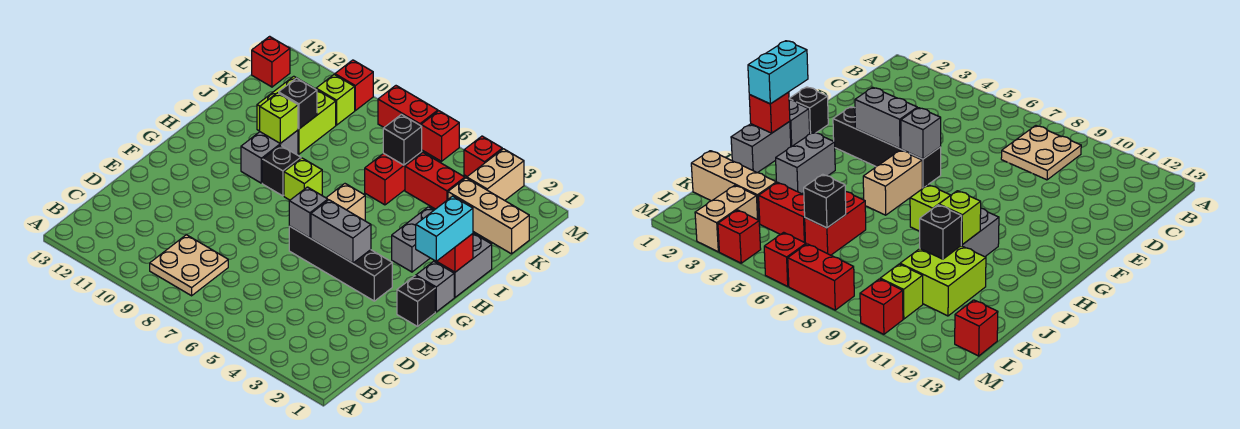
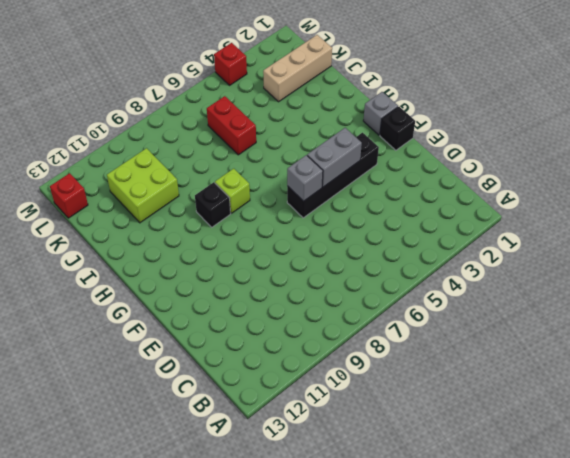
none -> tan plate B8:C9 level 1
none -> tan brick G6:H6 level 1
none -> grey brick H1:I1 level 1

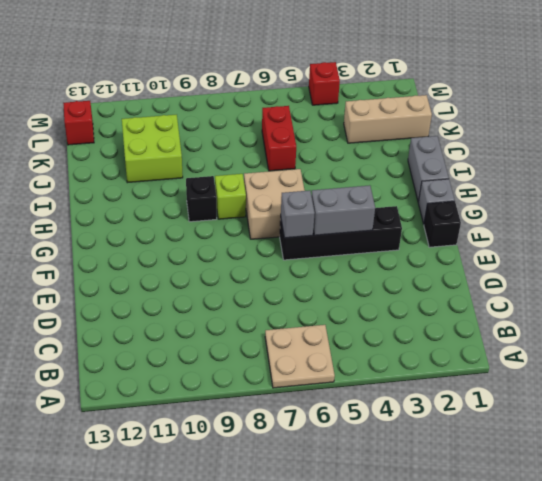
tan plate A6:B7 level 1 -> tan plate B8:C9 level 1
tan brick G6:H7 level 1 -> tan brick G6:H6 level 1
none -> grey brick H3:I3 level 1
none -> grey brick H10:I10 level 1
none -> red brick K4:K5 level 1

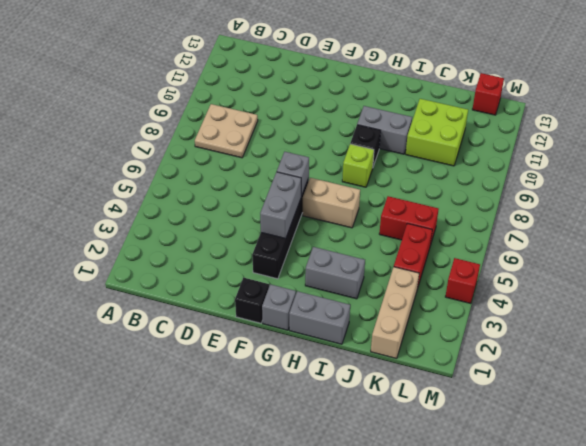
none -> tan brick L3:M3 level 1
none -> lime brick L10 level 1
none -> red brick M6 level 1

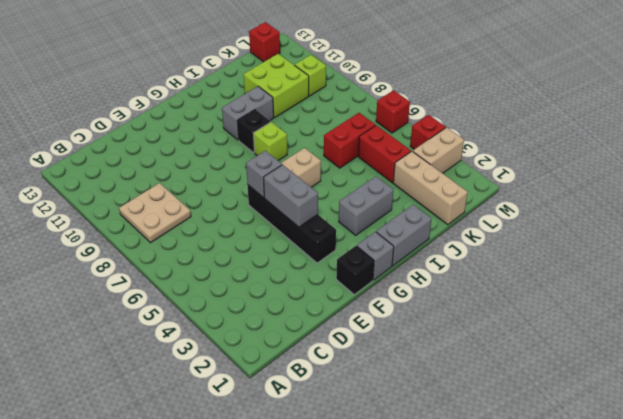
none -> red brick M7:M8 level 1
none -> red brick M10 level 1
none -> red brick H1 level 2

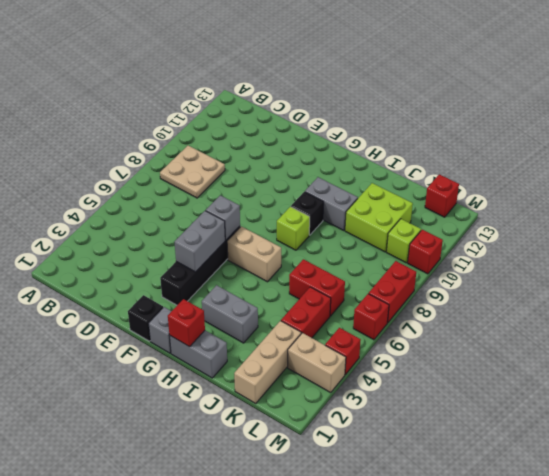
none -> lime brick I10 level 2
none -> black brick J10 level 2
none -> black brick K6 level 2

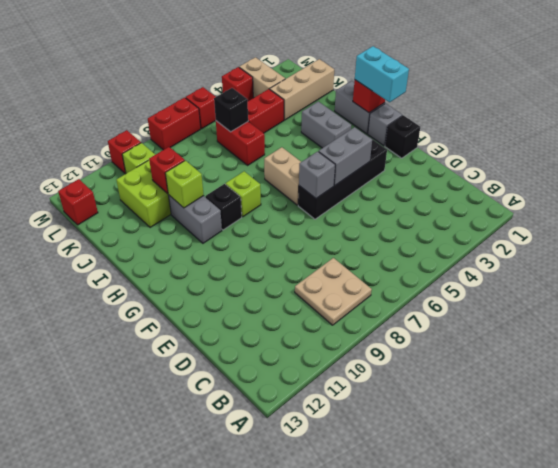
red brick J10 level 2 -> black brick J10 level 2

